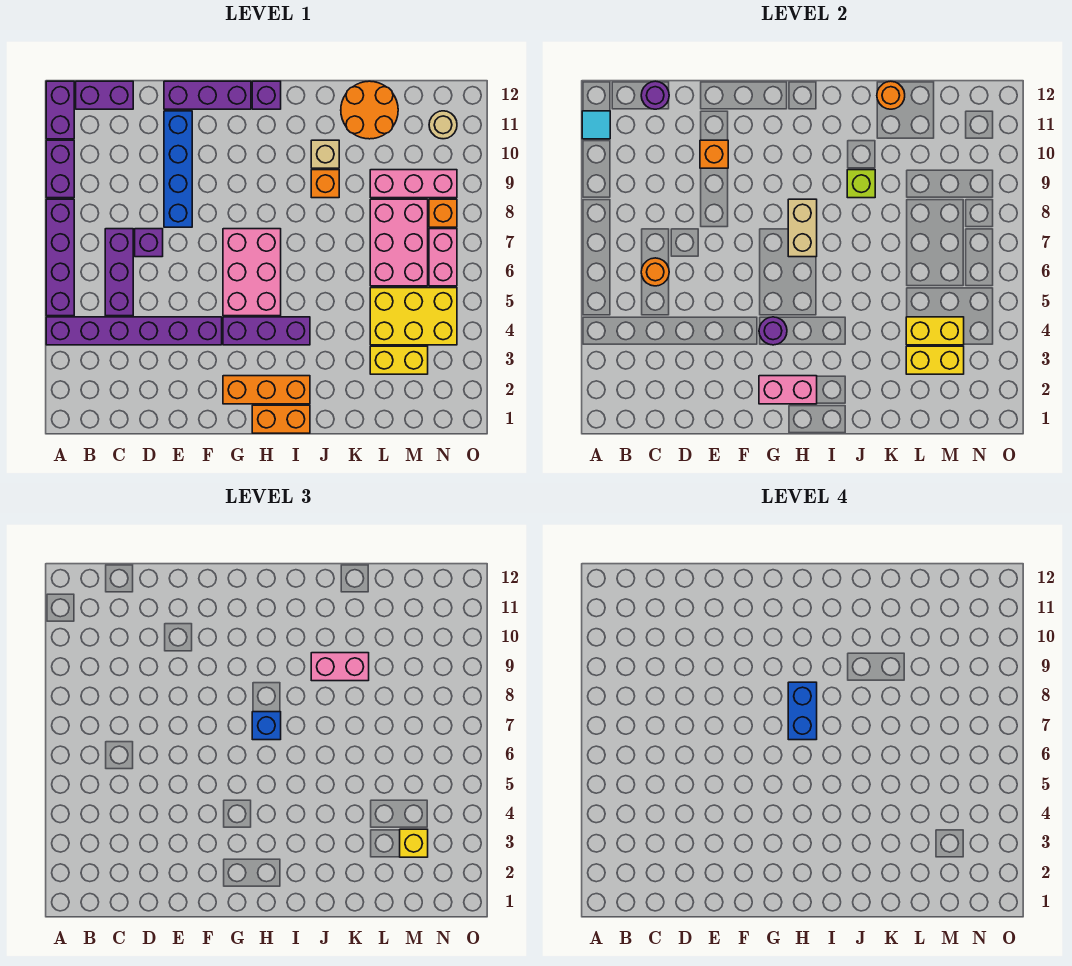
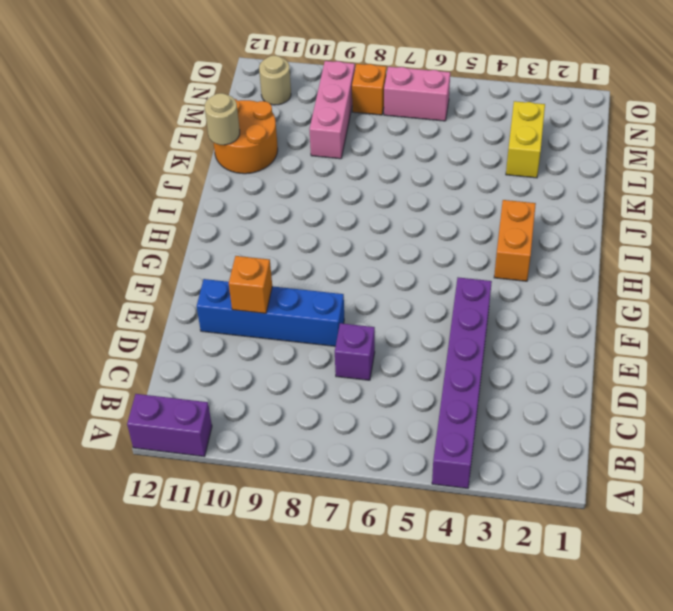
orange brick H3:I3 level 1 -> orange brick H1:I1 level 1
tan round brick K12 level 2 -> orange round brick K12 level 2
none -> purple brick A5:A8 level 1
none -> purple brick A9:A10 level 1
none -> purple brick B12:C12 level 1
none -> purple brick C5:C7 level 1

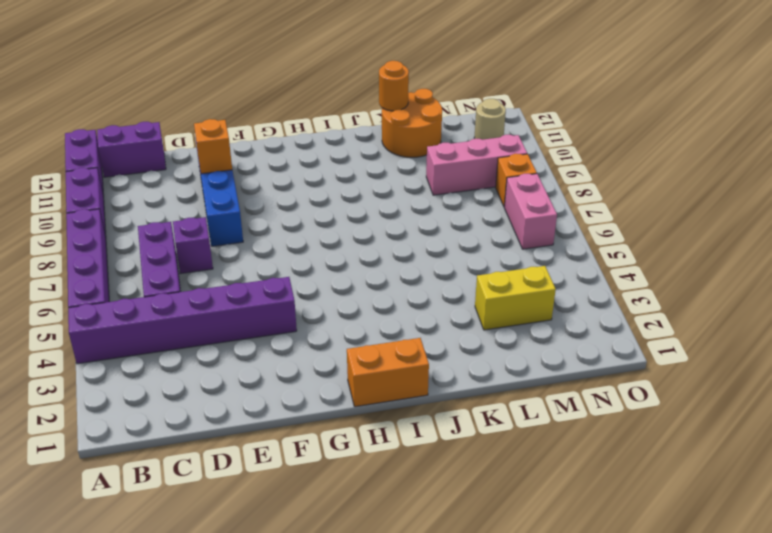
none -> purple brick E12:G12 level 1
none -> orange brick G2:I2 level 1
none -> purple brick G4:I4 level 1
none -> pink brick G5:H7 level 1

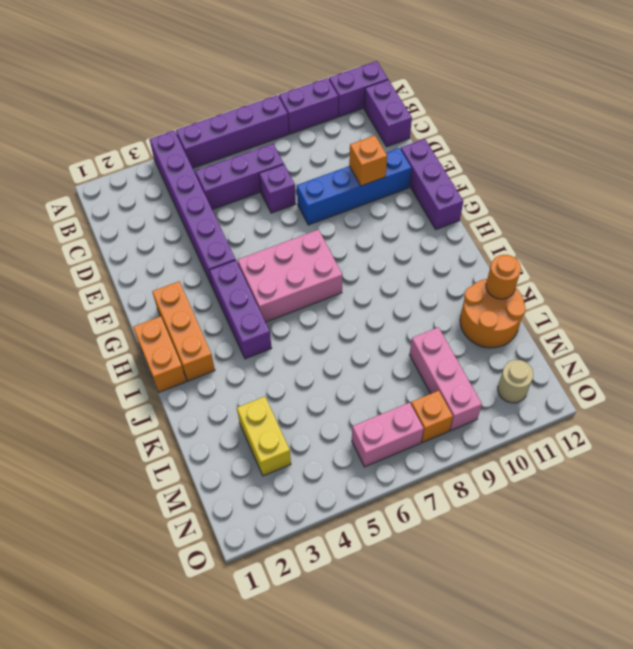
none -> purple brick H12 level 1
none -> orange brick J9 level 1
none -> tan brick J10 level 1
none -> yellow brick L4:N5 level 1

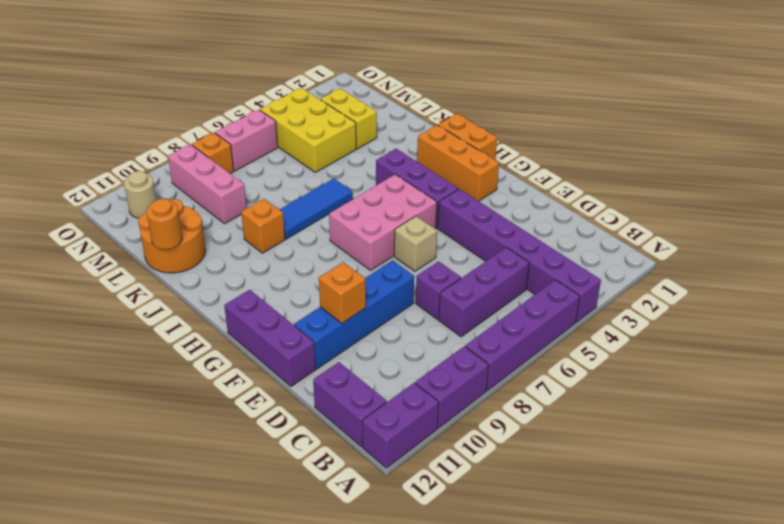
tan brick F6 level 1 -> tan brick J10 level 1
blue tile J6:J8 level 1 -> none
none -> purple brick H12 level 1
none -> pink brick L6:M8 level 1
none -> cyan tile A11 level 2
none -> orange round brick C6 level 2

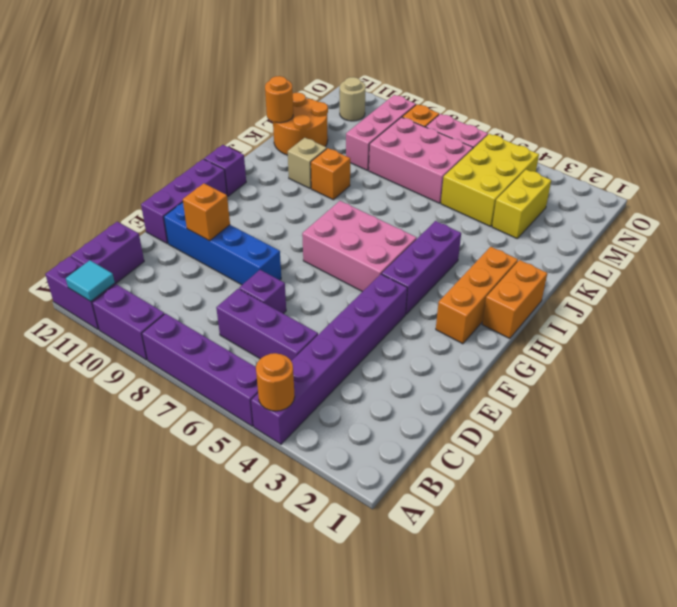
orange round brick A4 level 2 -> orange round brick C6 level 2
none -> purple round brick C12 level 2
none -> pink brick G2:H2 level 2
none -> purple round brick G4 level 2
none -> tan brick H7:H8 level 2

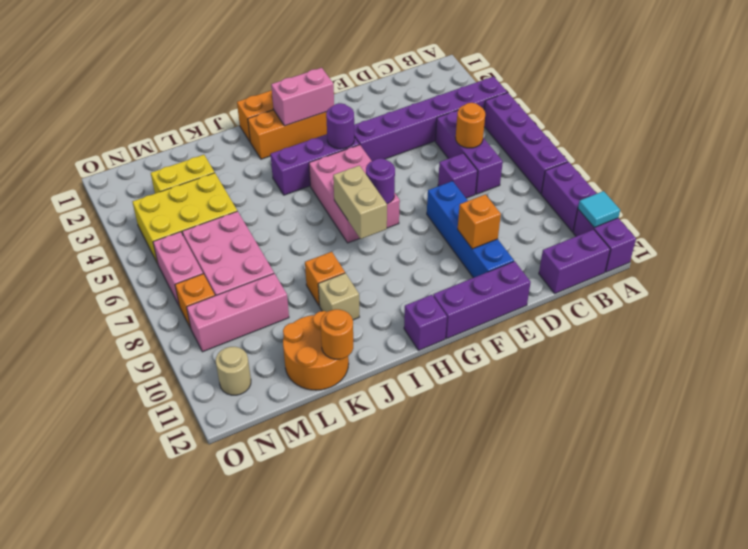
purple round brick G7 level 2 -> purple round brick C12 level 2
none -> lime brick J9 level 2
none -> yellow brick L3:M3 level 2
none -> yellow brick L4:M4 level 2
none -> blue brick H7 level 3

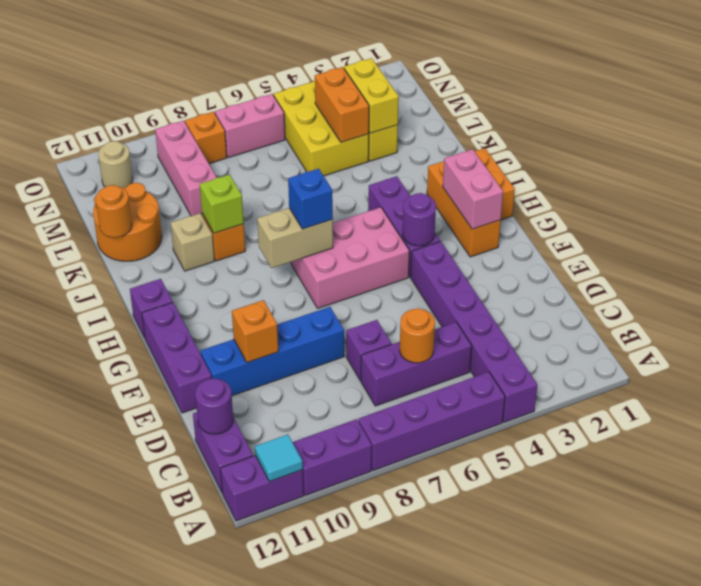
orange brick L4:M4 level 2 -> yellow brick L4:M4 level 2
none -> pink brick L6:M8 level 1
none -> pink brick J9:K9 level 3
none -> yellow brick M3 level 3
none -> blue brick H7:H8 level 4

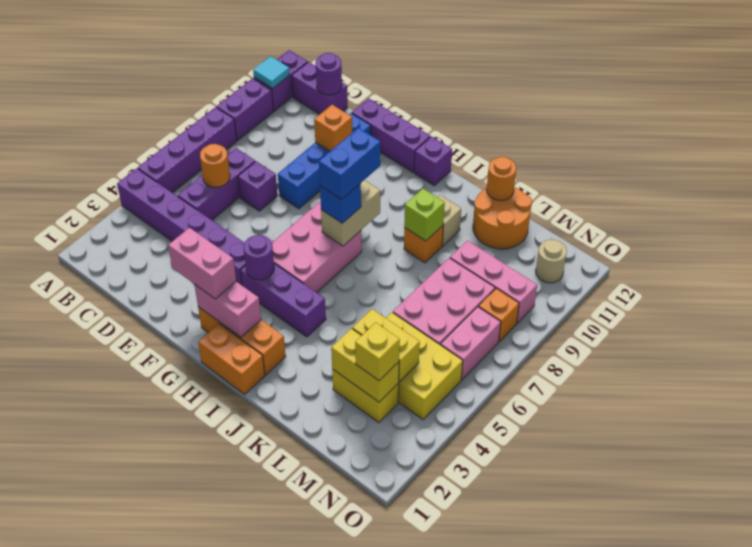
pink brick F2:G2 level 3 -> pink brick J9:K9 level 3

